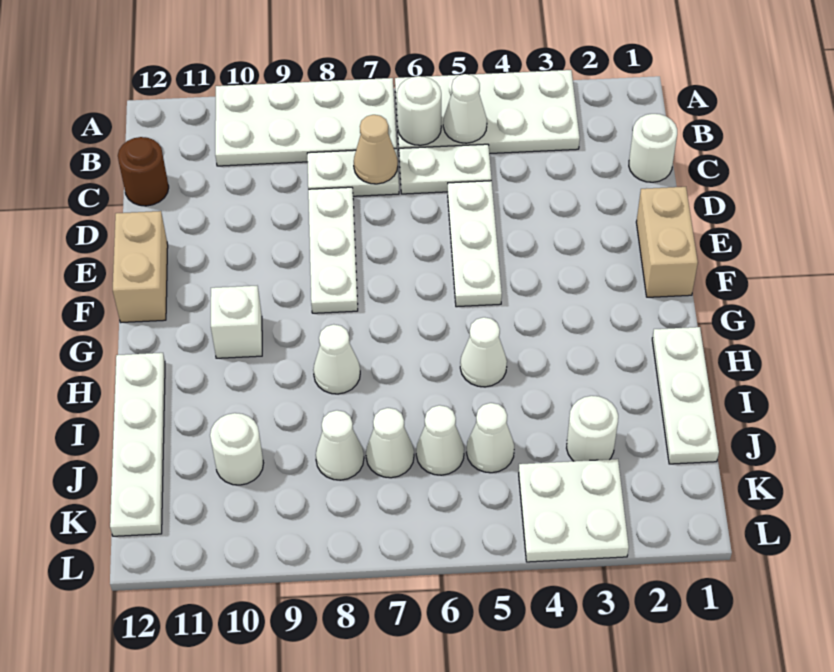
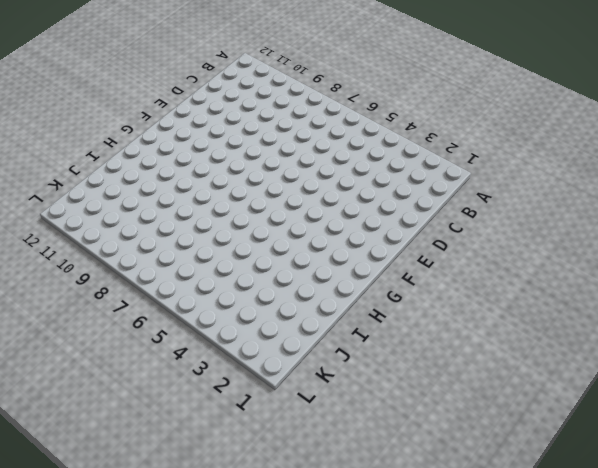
none -> white plate A3:B6 level 1
none -> white plate A7:B10 level 1
none -> white round brick C1 level 1

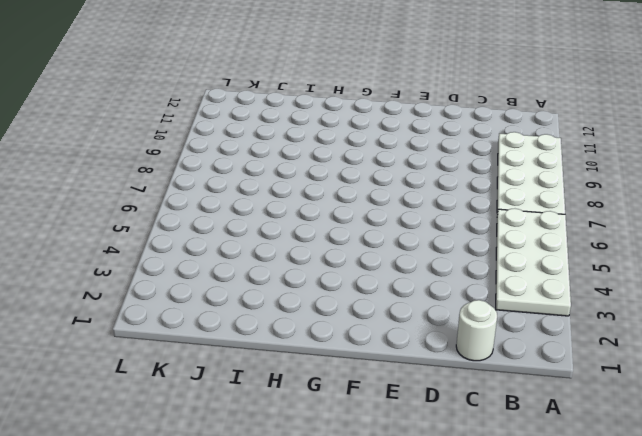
none -> white plate C5:C6 level 1
none -> white plate C7:C8 level 1
none -> brown round brick C12 level 1

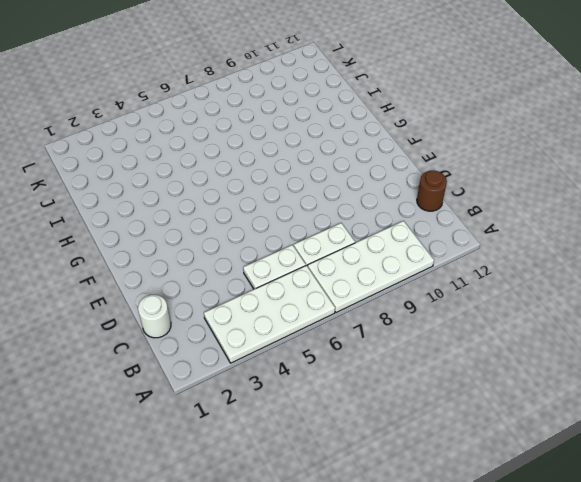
none -> white plate D5:F5 level 1
none -> white plate D8:F8 level 1
none -> tan brick E1:F1 level 1

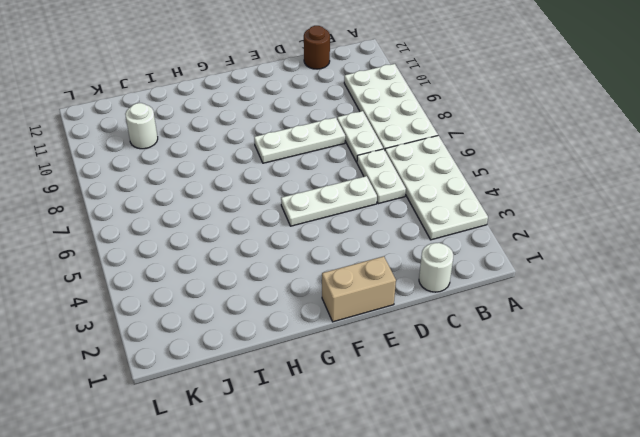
none -> tan brick E12:F12 level 1
none -> white brick G10 level 1
none -> white plate H1:J1 level 1

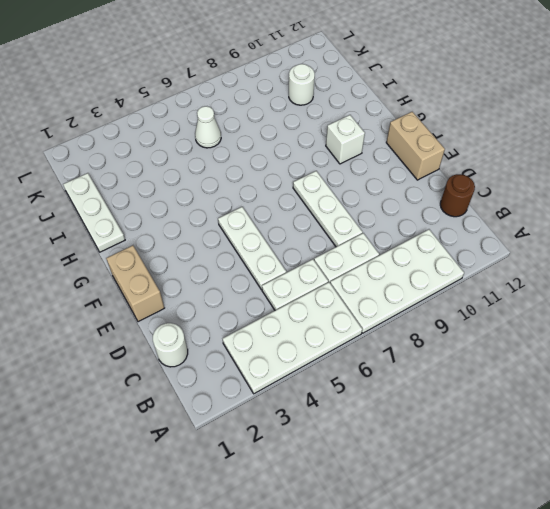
none -> white cone H5 level 1
none -> white cone H8 level 1
none -> white plate H12:K12 level 1

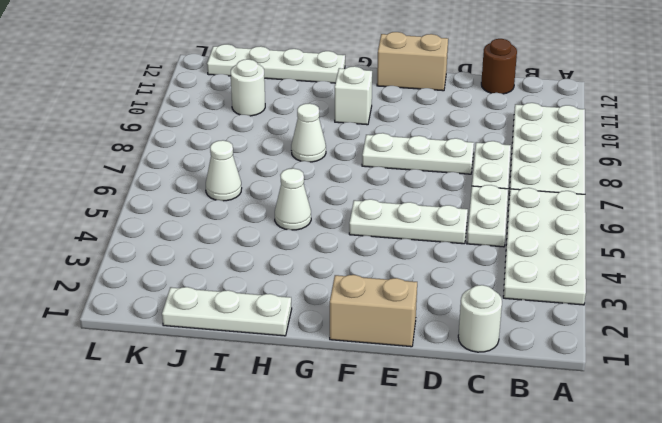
none -> white round brick J3 level 1
none -> white cone J5 level 1
none -> white cone J7 level 1

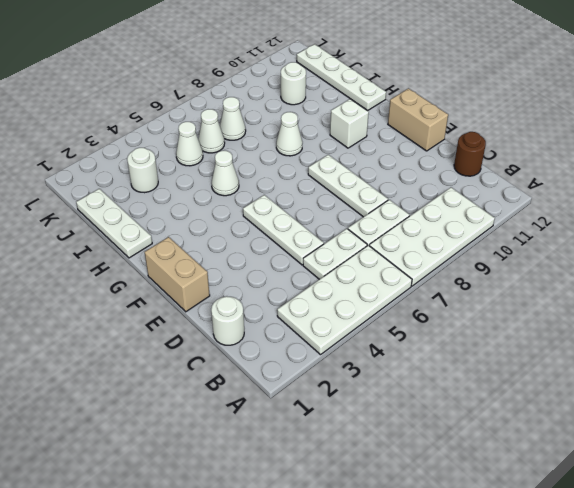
none -> white cone J8 level 1
none -> white plate K3:L4 level 1
none -> white cone B5 level 2

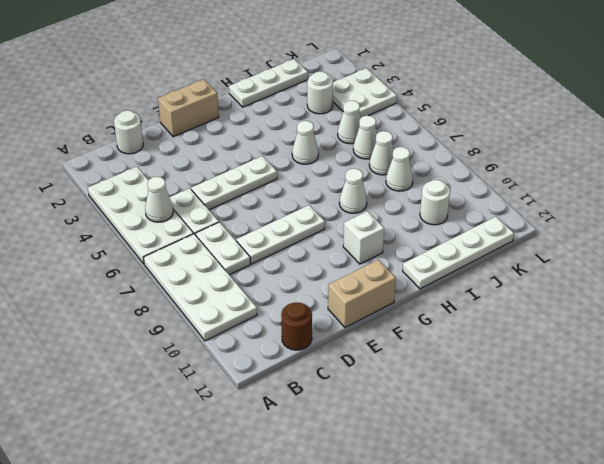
none -> white round brick B6 level 2
none -> tan cone C7 level 2

